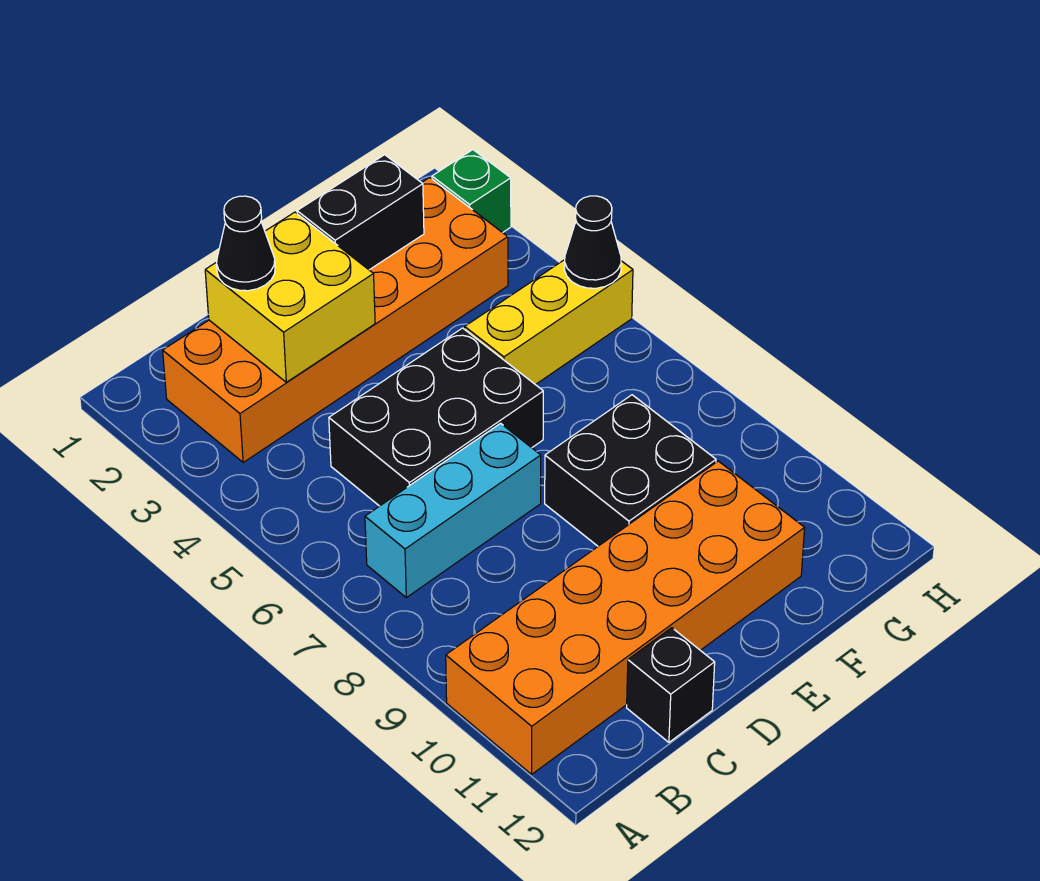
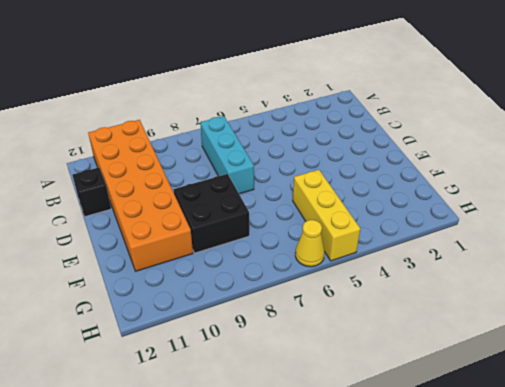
yellow cone H6 level 1 -> none
none -> orange brick B2:G3 level 1
none -> black brick C5:E6 level 1
none -> green brick H2 level 1

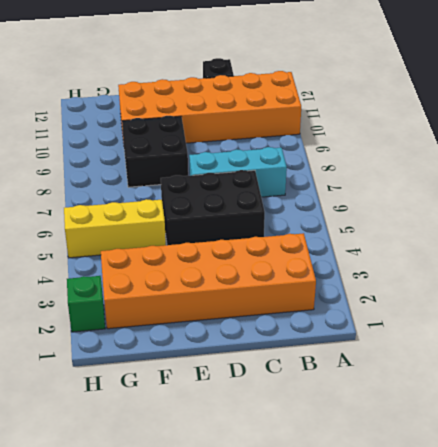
none -> yellow brick C2:D3 level 2
none -> black brick E2:F2 level 2
none -> black cone H5 level 2

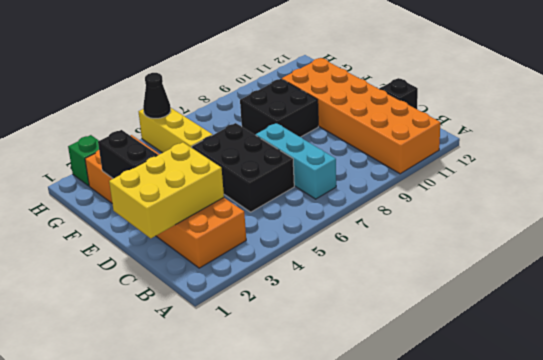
yellow brick C1:D3 level 2 -> yellow brick C2:D3 level 2
none -> black cone C2 level 3

